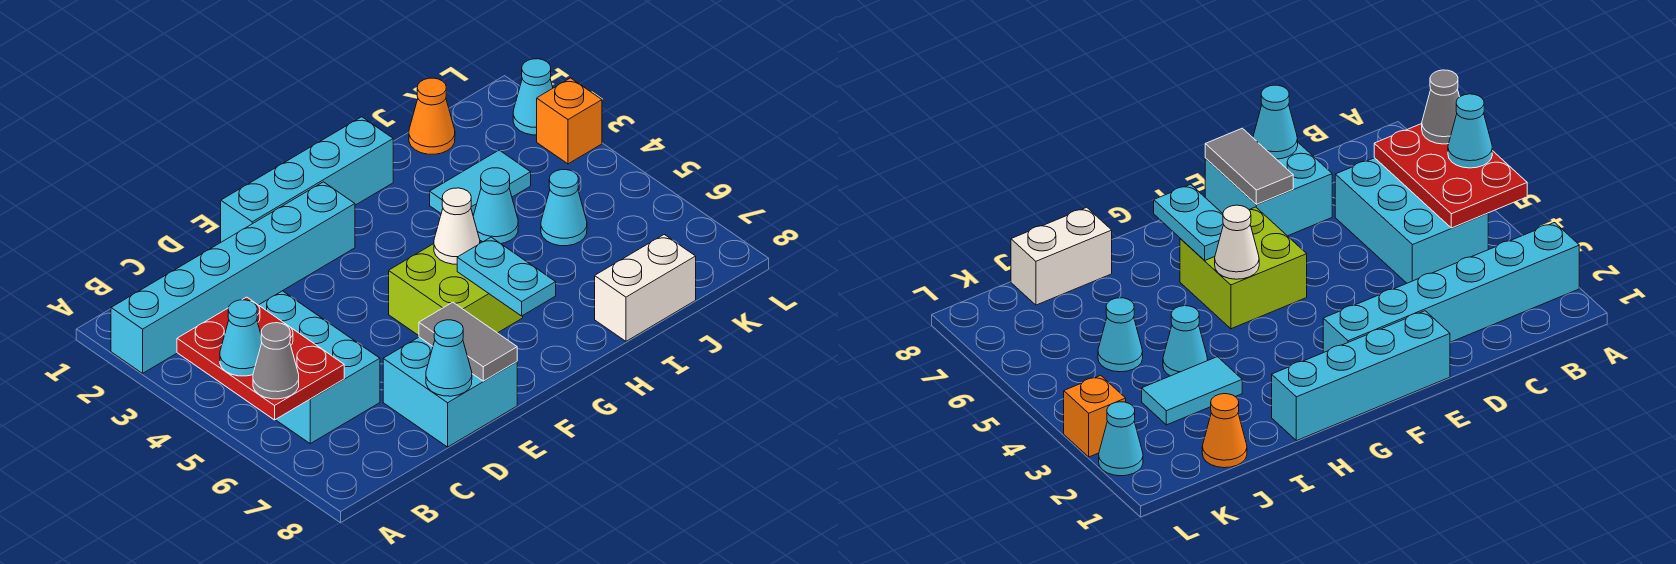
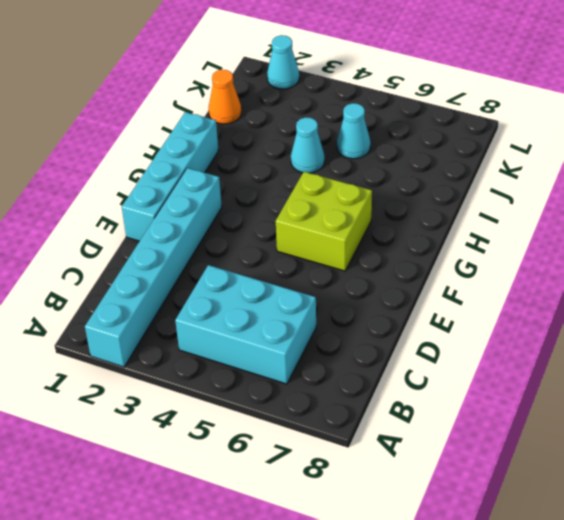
none -> cyan brick D7:E8 level 1
none -> cyan tile I3:J3 level 1
none -> white brick I8:J8 level 1

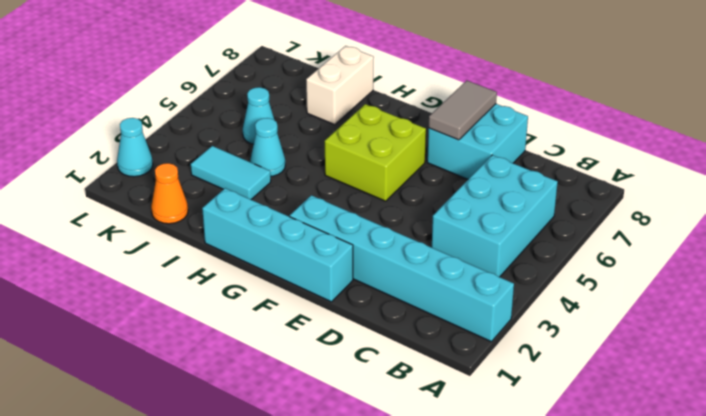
white brick I7:I8 level 1 -> white brick I8:J8 level 1
none -> orange brick L3 level 1
none -> red plate A4:B6 level 2
none -> cyan cone D8 level 2

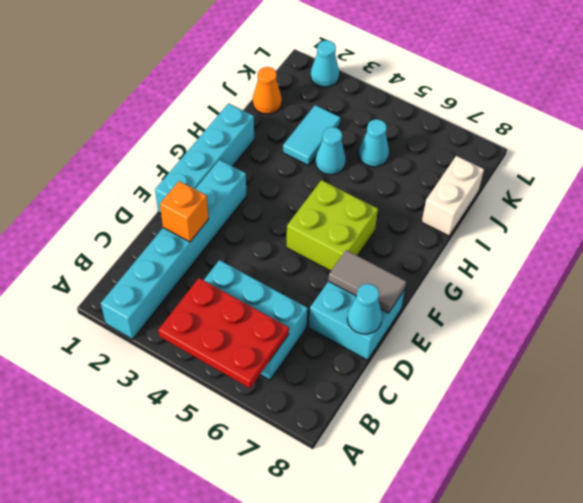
orange brick D2 level 2 -> orange brick L3 level 1
none -> white cone G5 level 2
none -> cyan plate G6:G7 level 2
none -> cyan cone A5 level 3

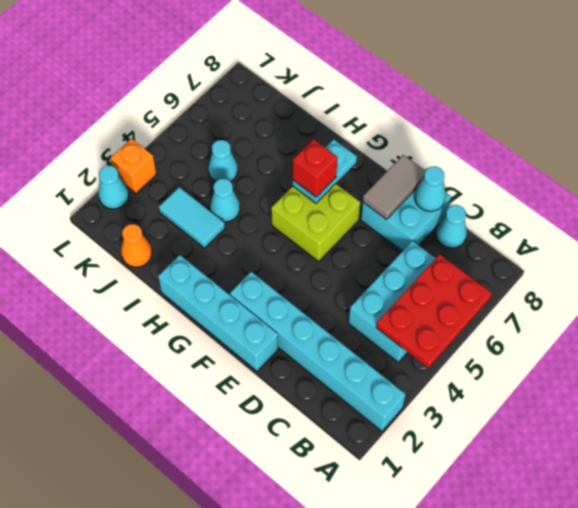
cyan cone C8 level 1 -> cyan cone A5 level 3
red brick G6 level 3 -> none
none -> white brick I8:J8 level 1
none -> white cone G5 level 2
none -> grey cone A6 level 3

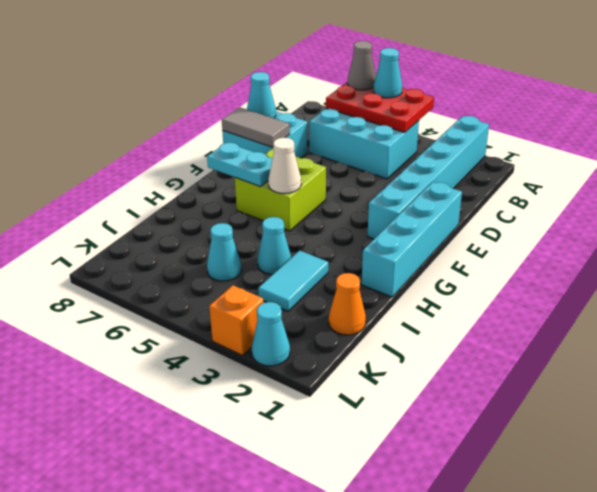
none -> white brick I8:J8 level 1

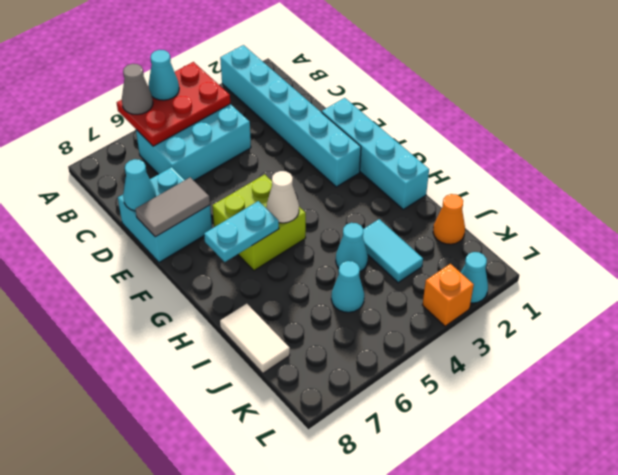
white tile I8:J8 level 1 -> white brick I8:J8 level 1

